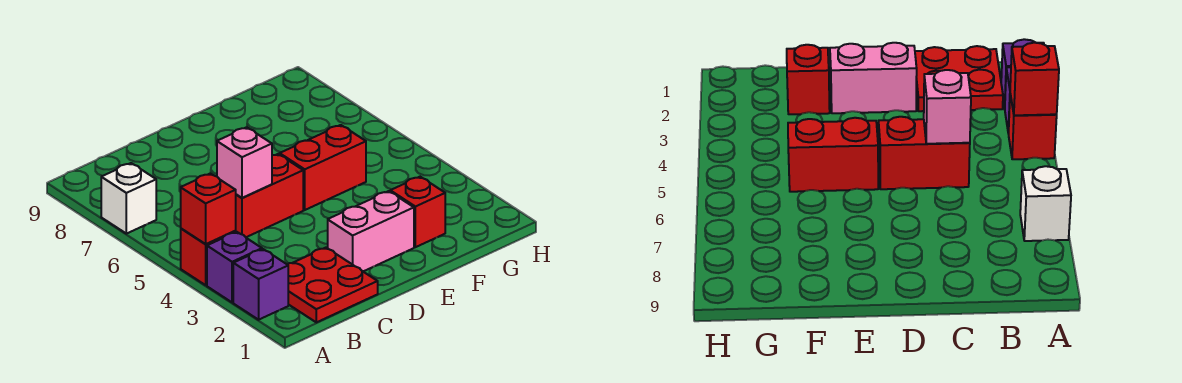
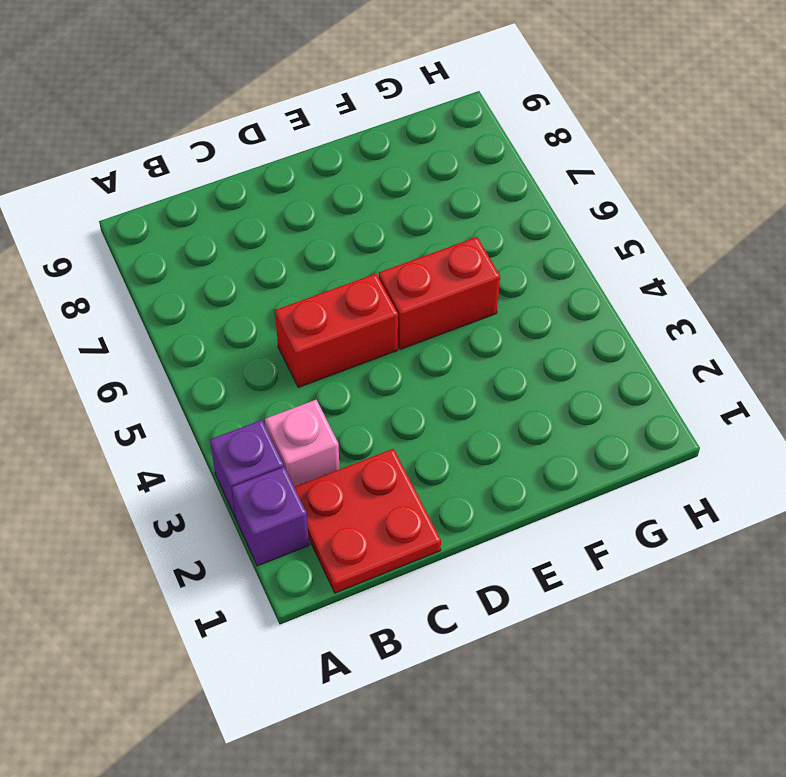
pink brick B3 level 1 -> pink brick C5 level 2
none -> red brick A4 level 1
none -> white brick A7 level 1

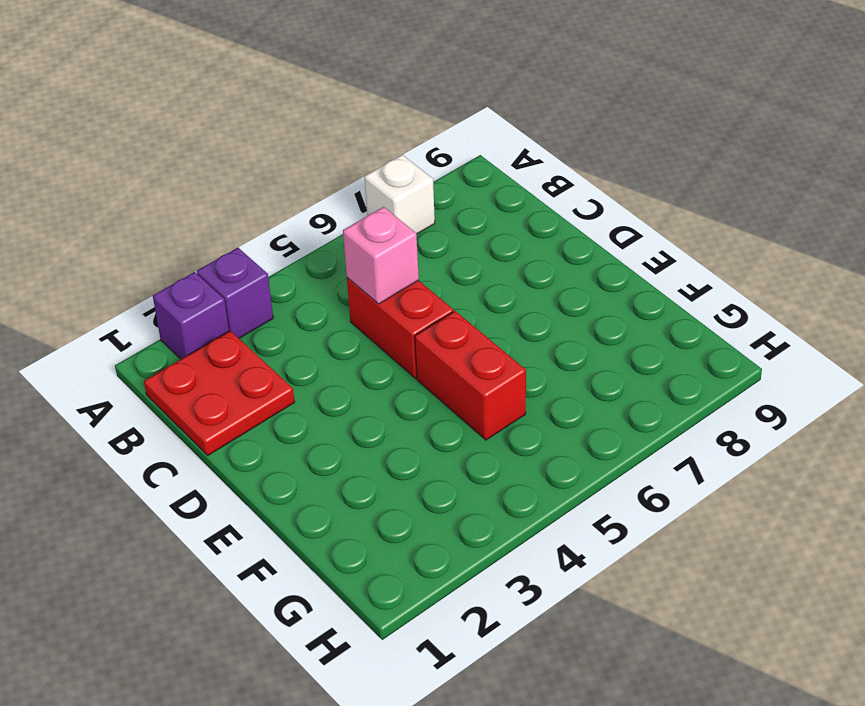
none -> red brick A4 level 1
none -> pink brick D2:E2 level 1

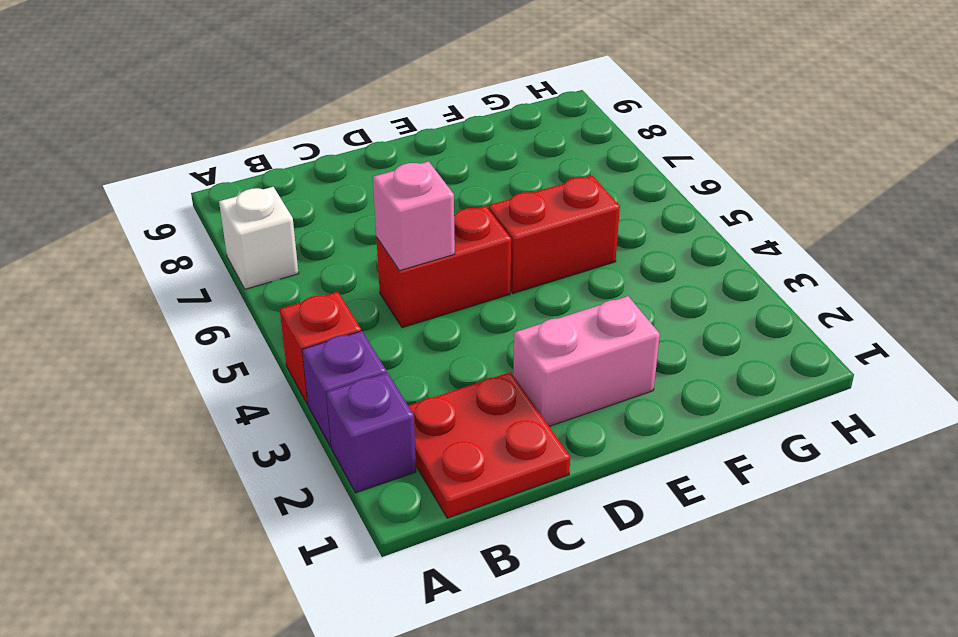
none -> red brick F2 level 1
none -> red brick A4 level 2

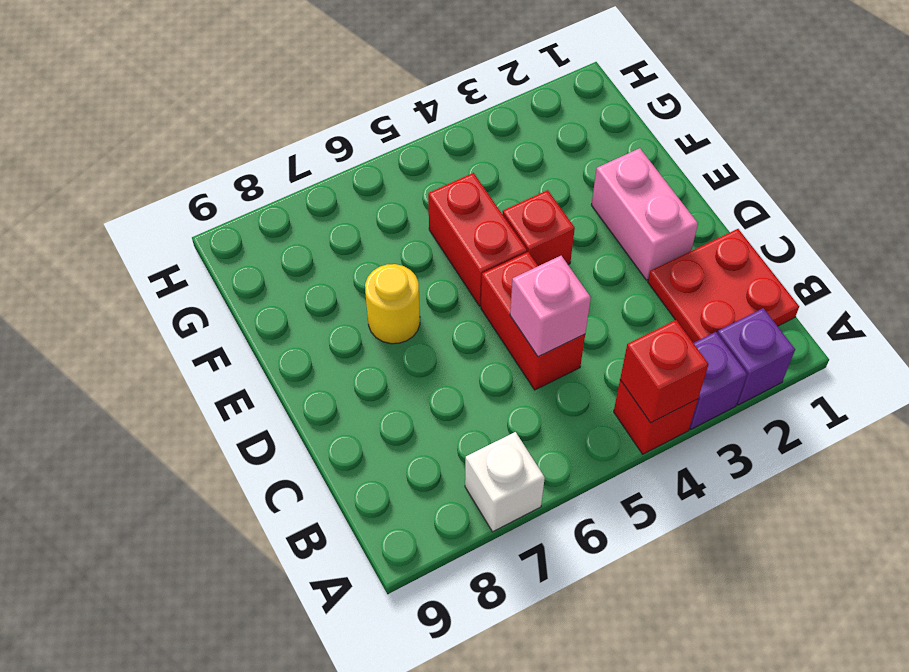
red brick E4 level 1 -> red brick F2 level 1
yellow round brick E7 level 1 -> none

